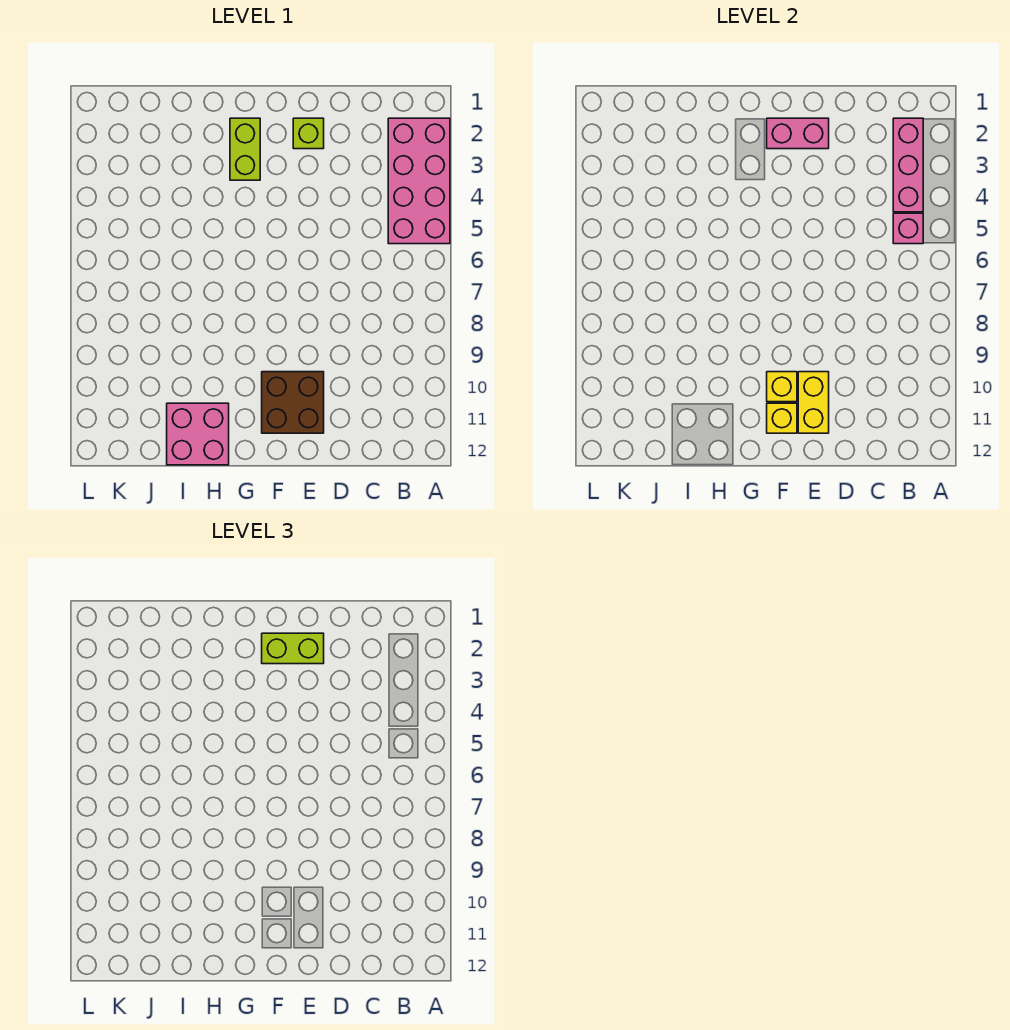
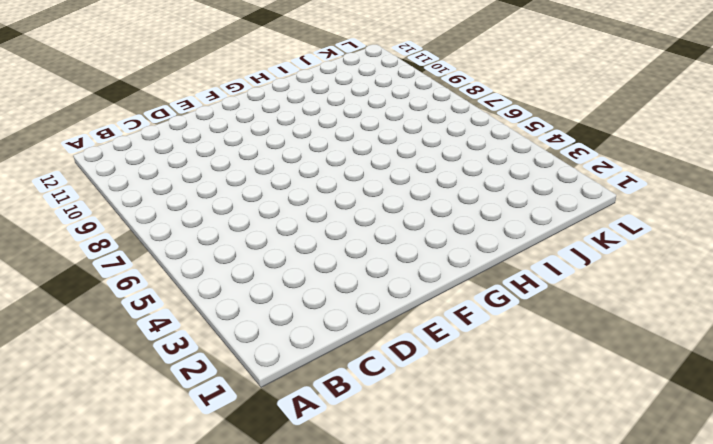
none -> pink brick A2:B5 level 1
none -> lime brick E2 level 1
none -> brown brick E10:F11 level 1

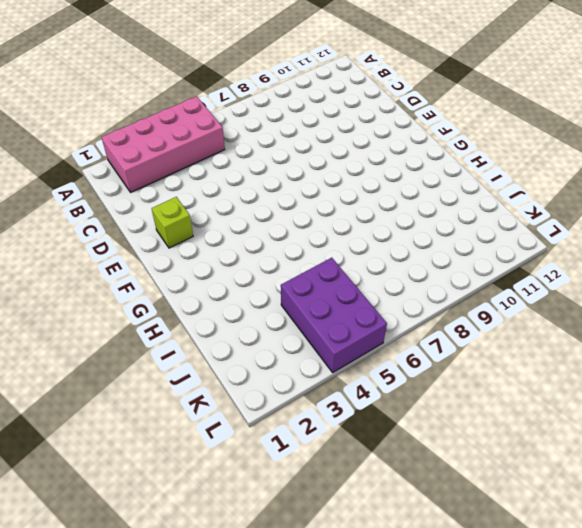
purple brick J4:L5 level 1 -> none
none -> brown brick E10:F11 level 1
none -> lime brick G2:G3 level 1
none -> pink brick H11:I12 level 1

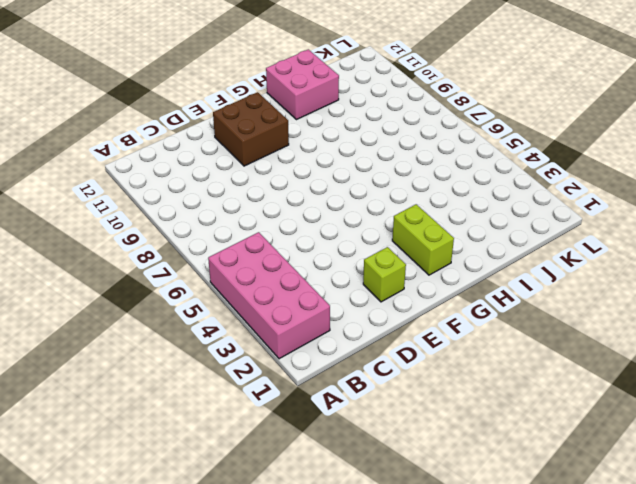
none -> pink brick B2:B4 level 2
none -> pink brick B5 level 2
none -> pink brick E2:F2 level 2

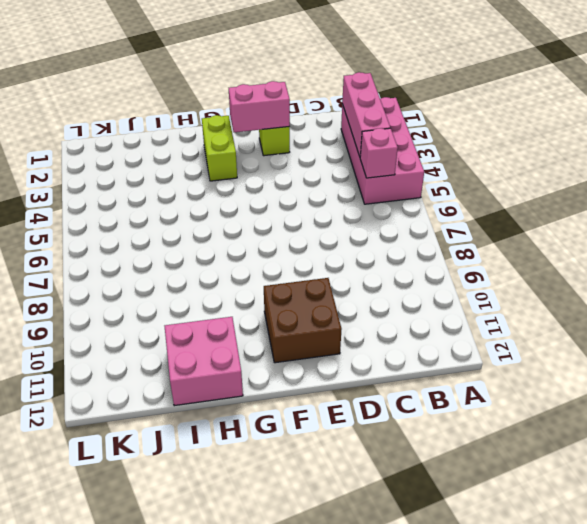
none -> yellow brick E10:E11 level 2
none -> yellow brick F10 level 2
none -> yellow brick F11 level 2

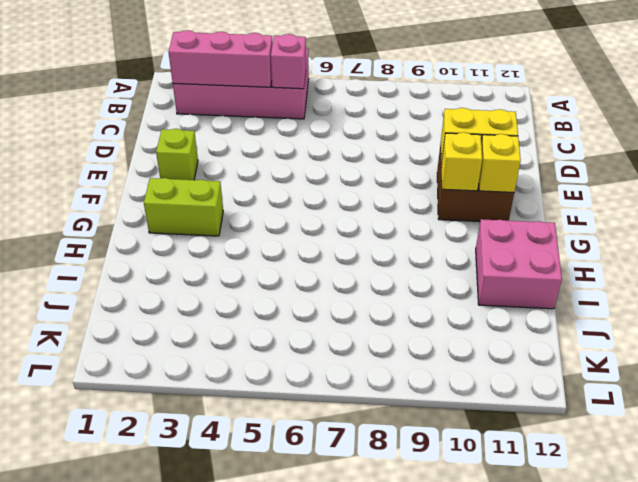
none -> pink brick E2:F2 level 2
none -> lime brick E2:F2 level 3

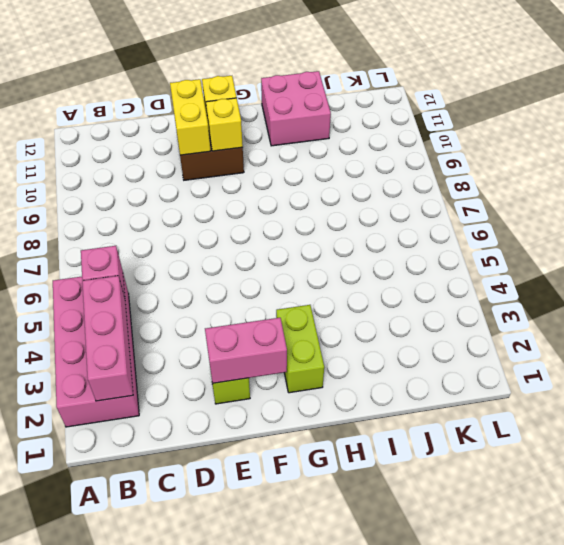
none -> lime brick E2:F2 level 3

